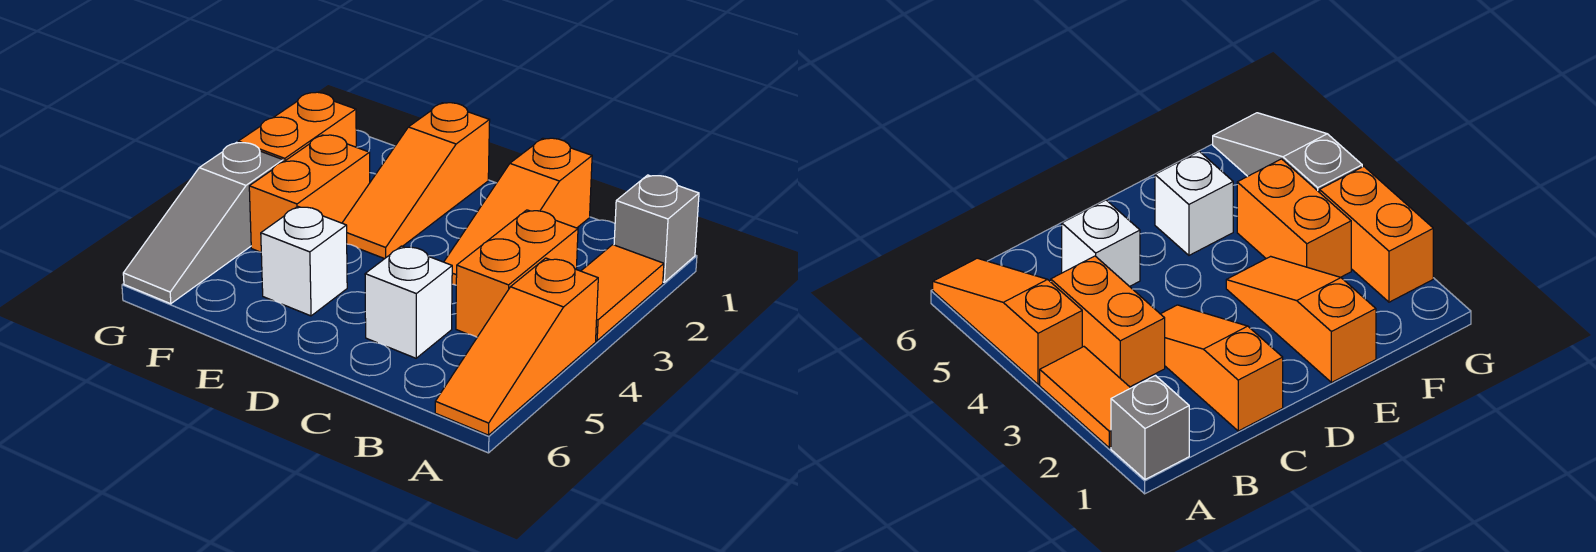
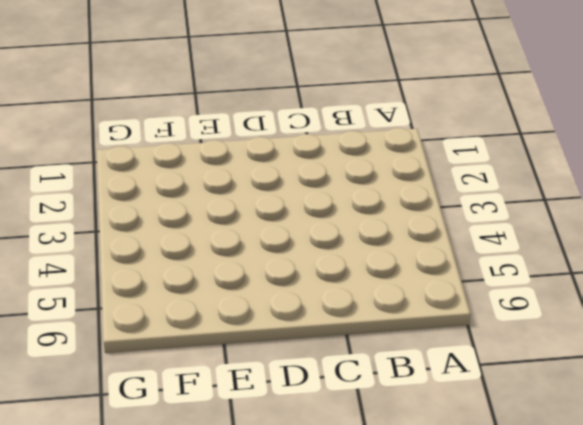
none -> grey brick A1 level 1
none -> orange tile A2:A3 level 1

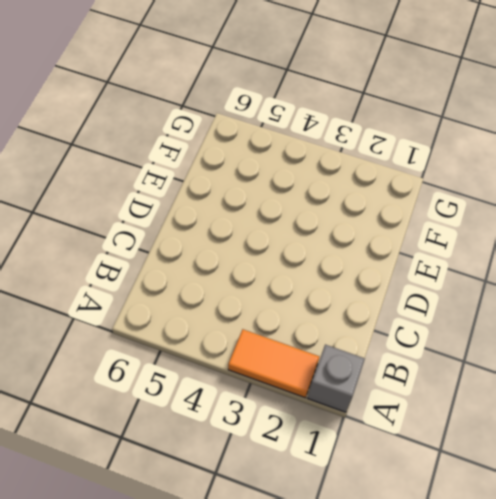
none -> orange slope A4:A6 level 1 top 4
none -> orange brick B3:B4 level 1

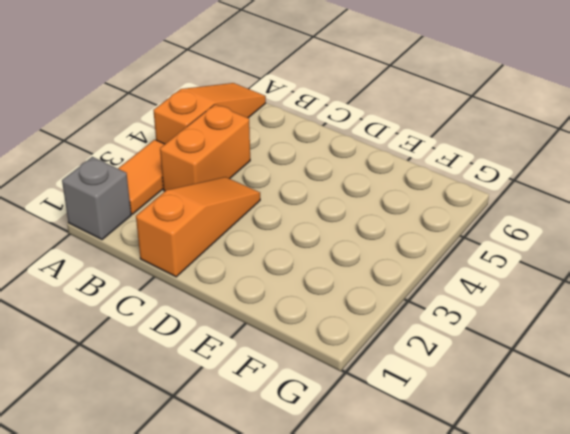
none -> white brick C5 level 1
none -> orange slope E1:E3 level 1 top 1

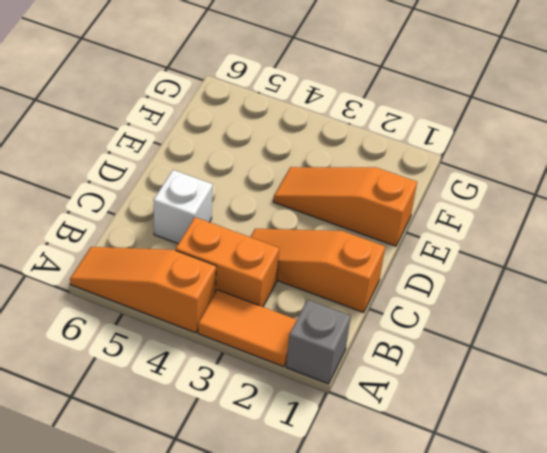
none -> white brick E5 level 1
none -> orange brick F3:F4 level 1

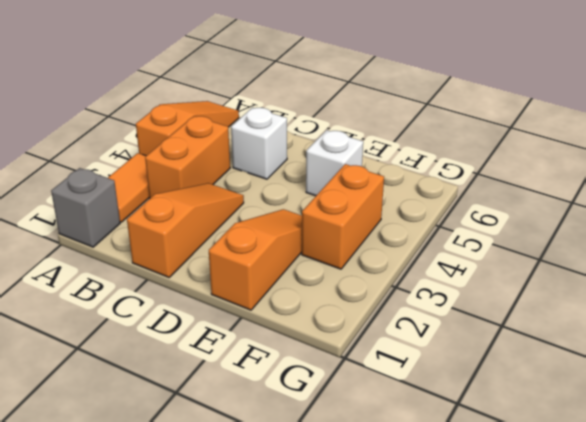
none -> orange brick G2:G3 level 1
none -> grey slope G4:G6 level 1 top 4

